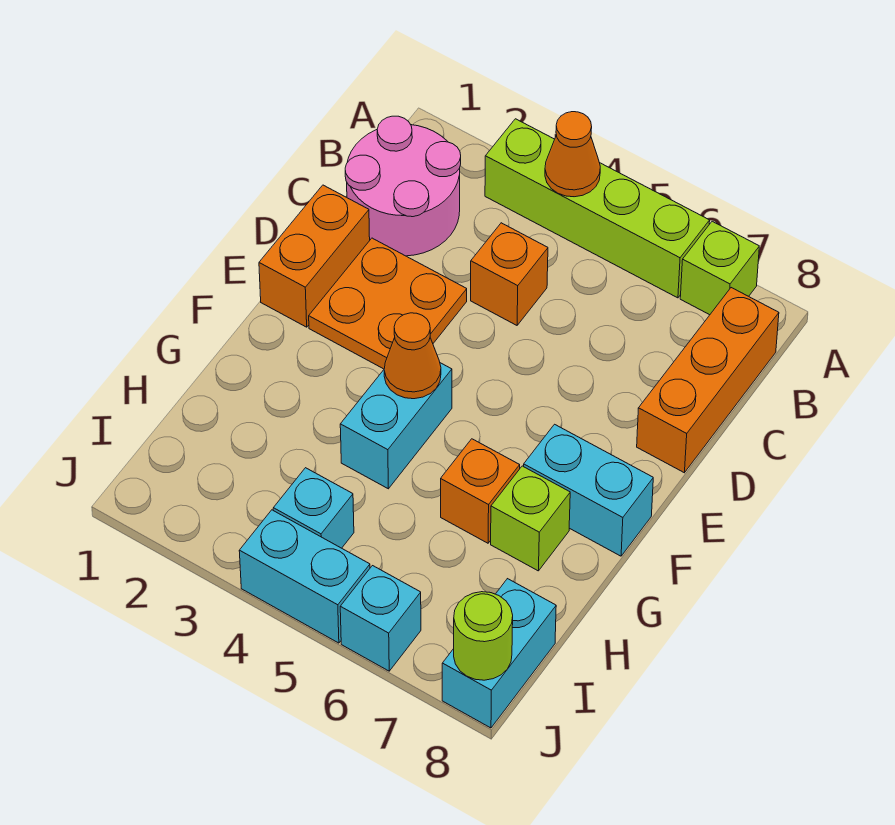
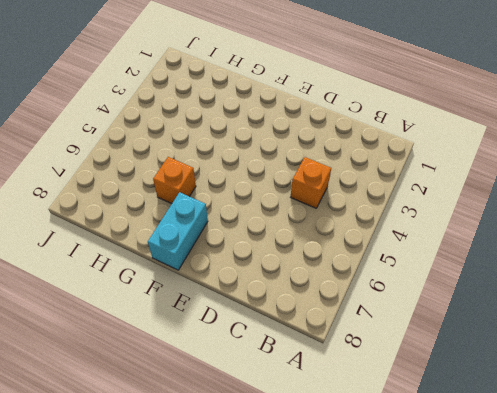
none -> lime brick A3:A6 level 1
none -> lime brick A7 level 1
none -> pink round brick B1:C2 level 1

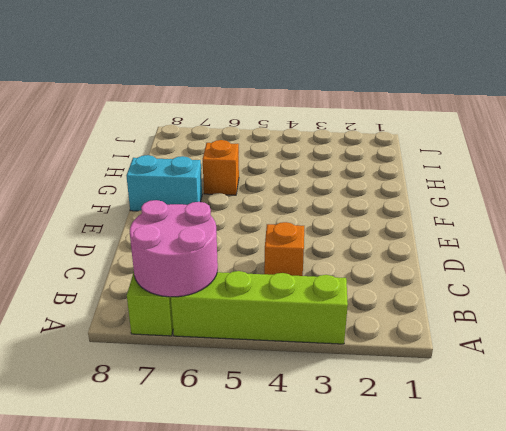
pink round brick A6:B7 level 2 -> pink round brick B1:C2 level 1
none -> orange brick B8:D8 level 1
none -> orange brick D1:E1 level 1
none -> orange plate D2:E3 level 1

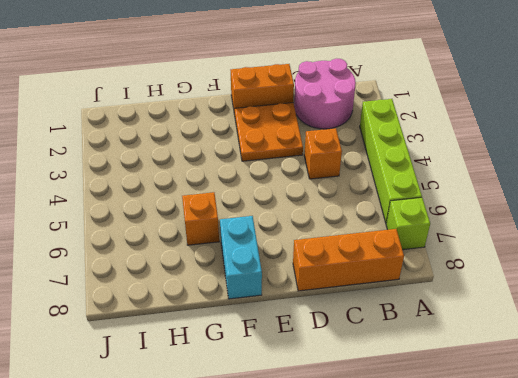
none -> cyan brick F4:G4 level 1
none -> lime brick G7 level 1
none -> cyan brick I4 level 1

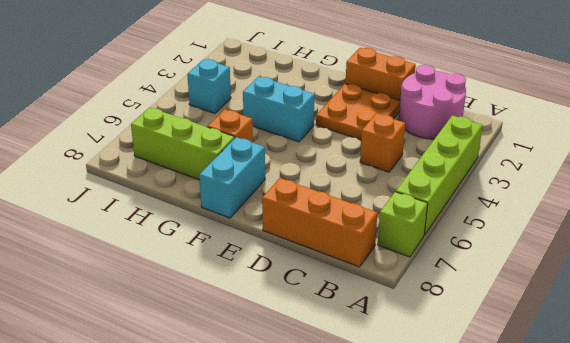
lime brick G7:I7 level 1 -> lime brick G7 level 1
none -> cyan brick I8:J8 level 1
none -> cyan brick J4:J5 level 1
none -> cyan brick J6 level 1

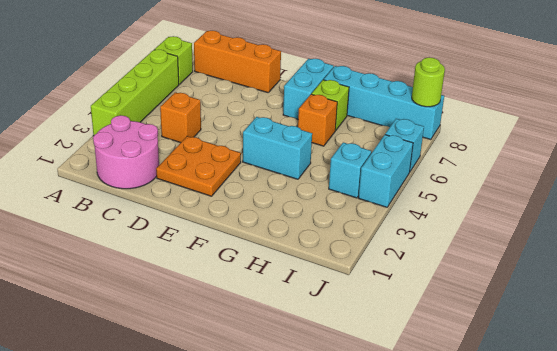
cyan brick G8:J8 level 1 -> cyan brick I8:J8 level 1
none -> orange brick D1:E1 level 1
none -> orange cone A4 level 2
none -> orange cone F4 level 2

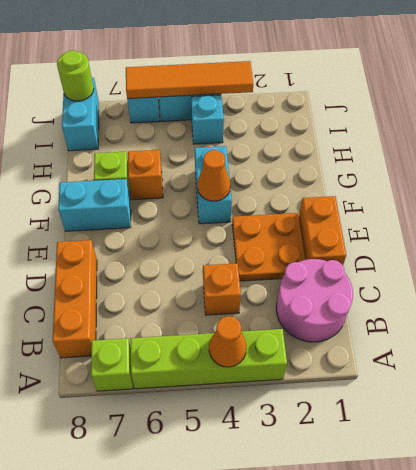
orange tile J3:J6 level 2 -> none

